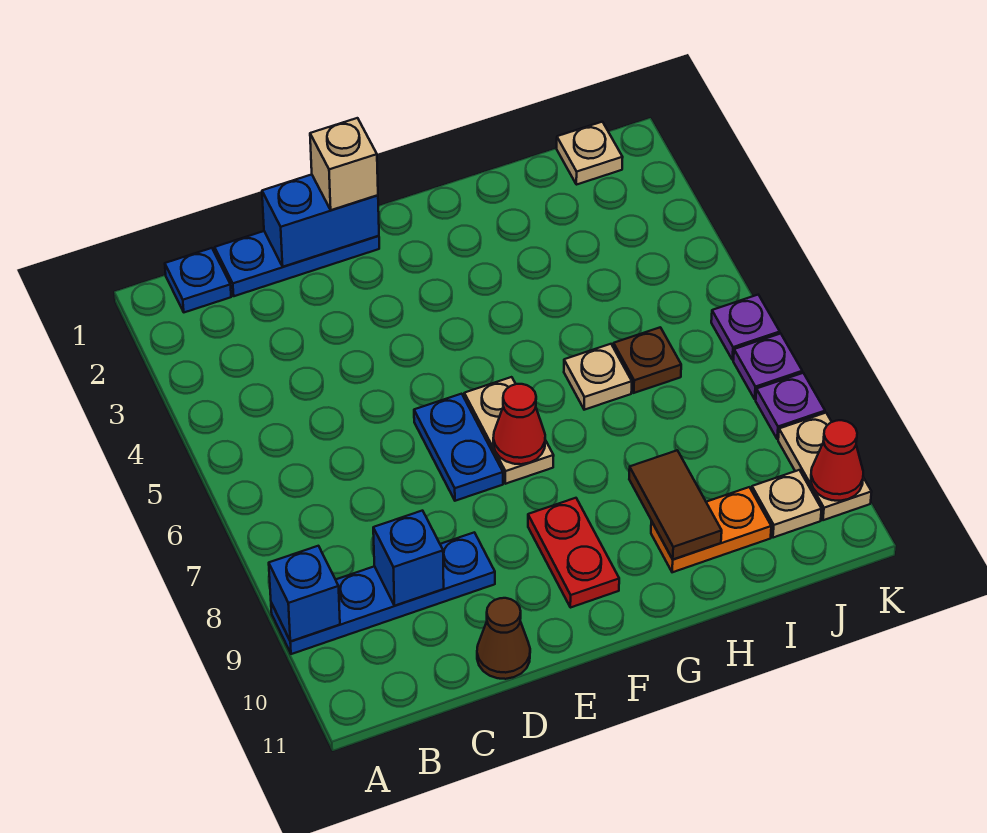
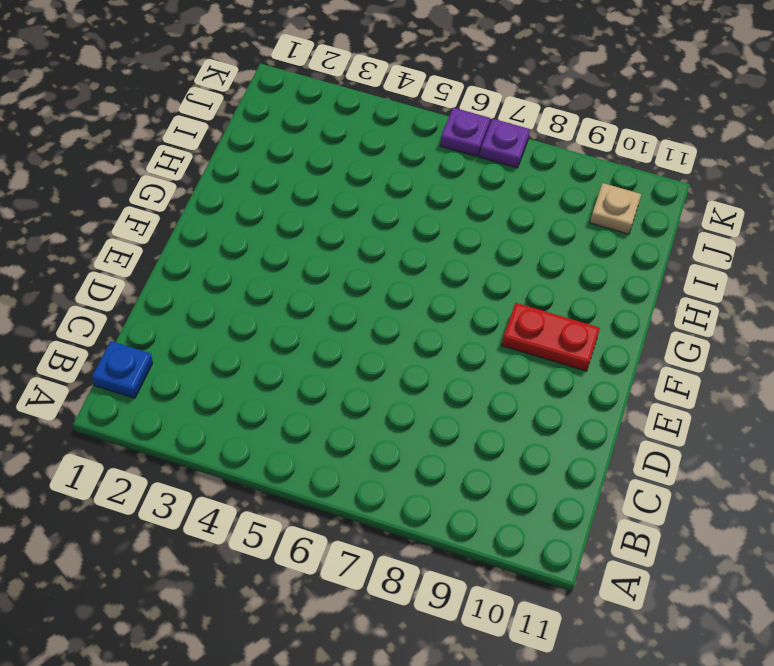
none -> blue plate A9:D9 level 1
none -> blue plate C1:E1 level 1
none -> brown cone D11 level 1

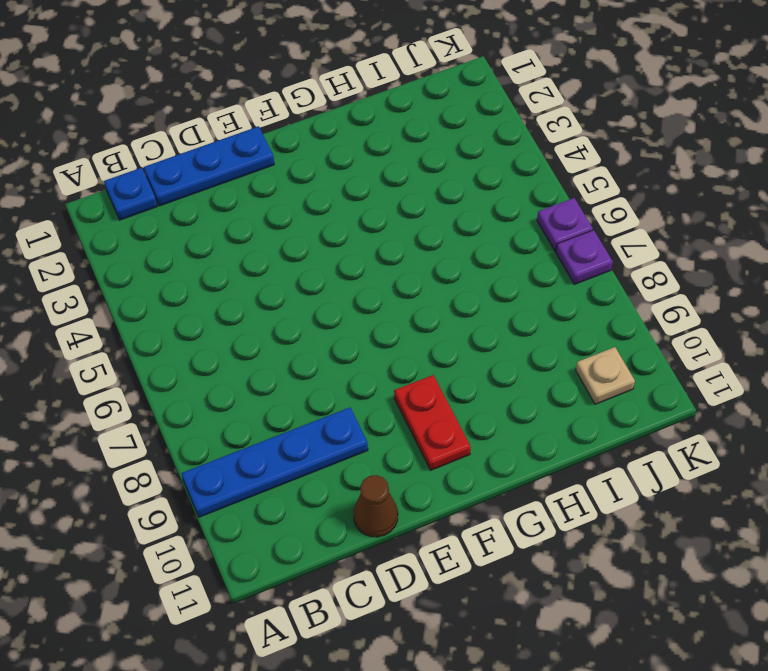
none -> blue plate E6:E7 level 1
none -> tan plate F6:F7 level 1
none -> tan plate H6 level 1

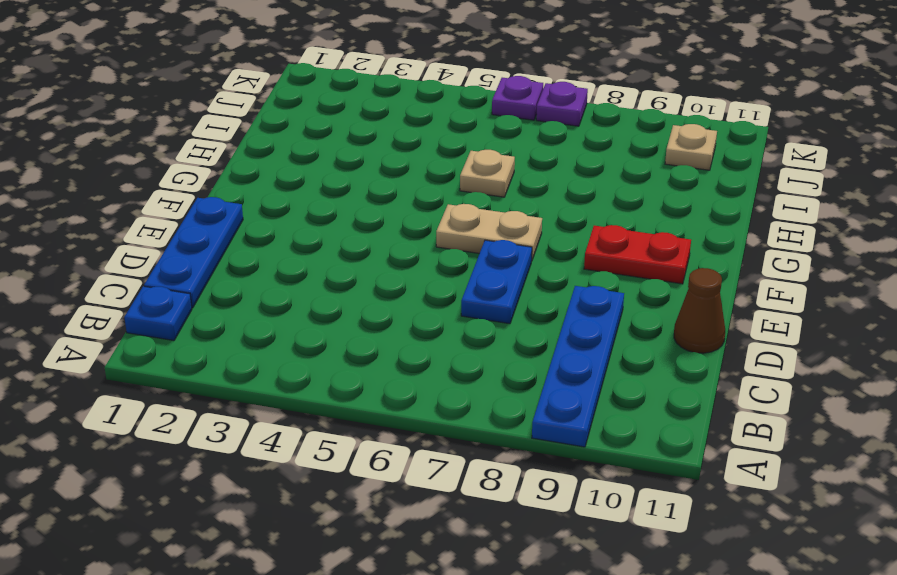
blue plate D7:E7 level 1 -> blue plate E6:E7 level 1
none -> orange plate H10:I10 level 1
none -> brown plate I6 level 1
none -> tan plate J1 level 1

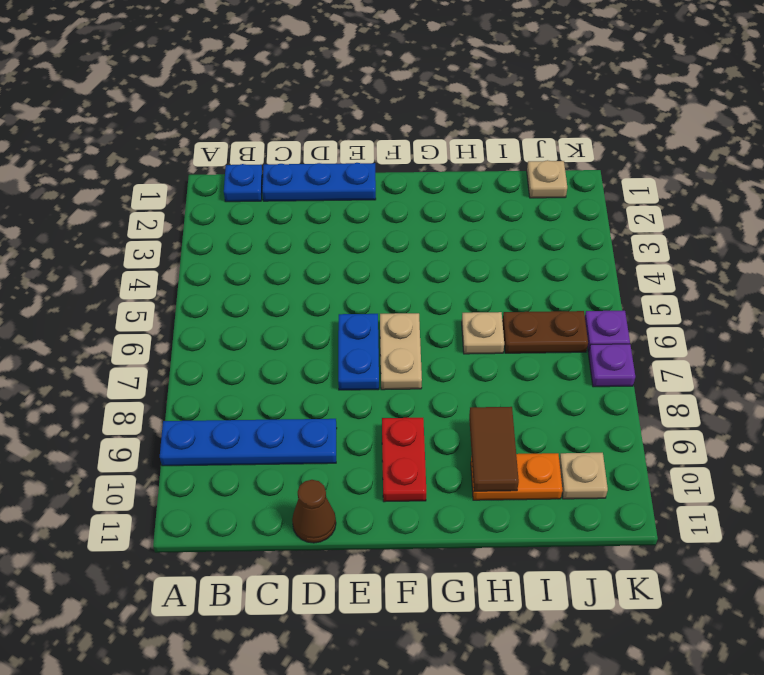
brown plate I6:J6 level 1 -> brown plate I6 level 1
none -> purple plate K8 level 1
none -> tan plate K9:K10 level 1
none -> blue brick A9 level 2

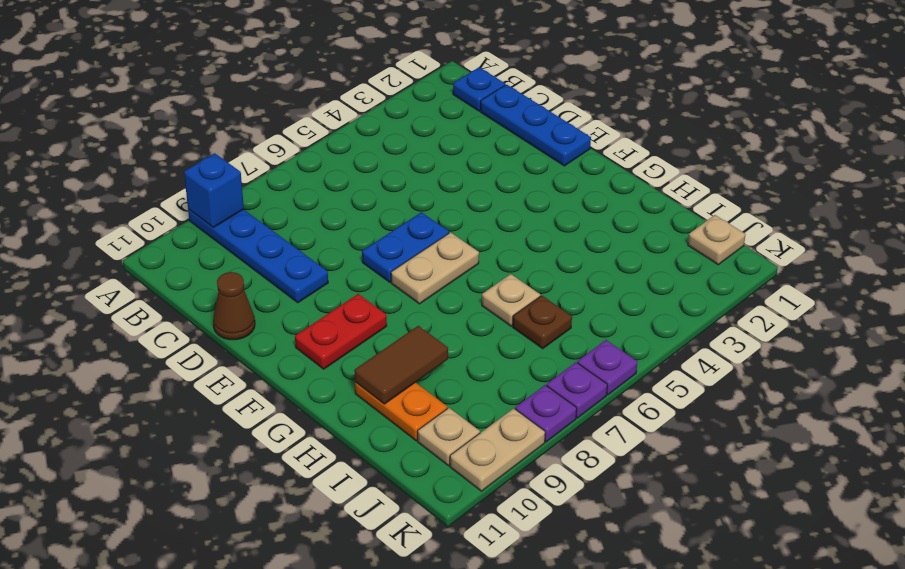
none -> blue brick C9 level 2
none -> blue brick D1:E1 level 2
none -> red cone F7 level 2

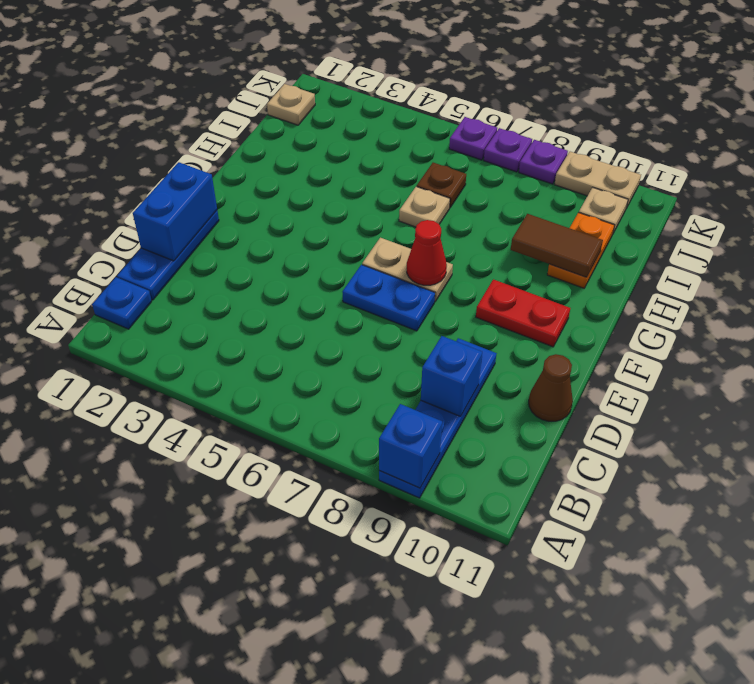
none -> red cone K10 level 2
none -> tan brick E1 level 3

